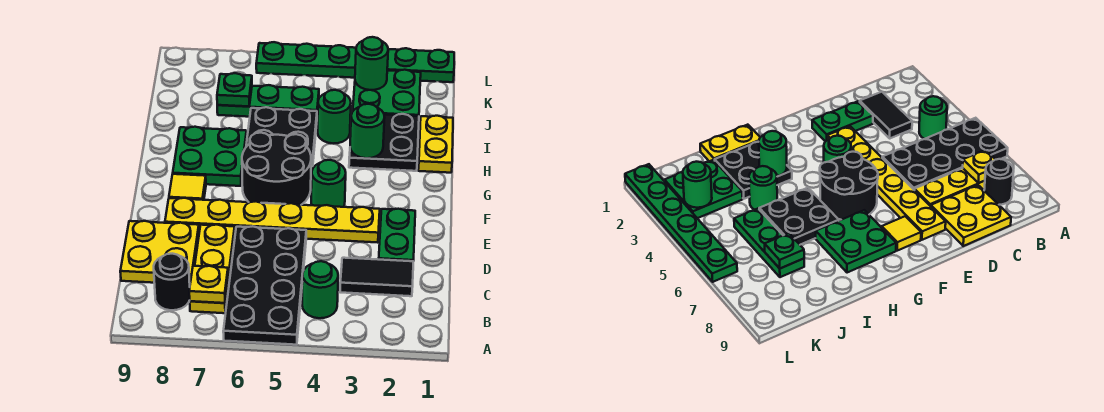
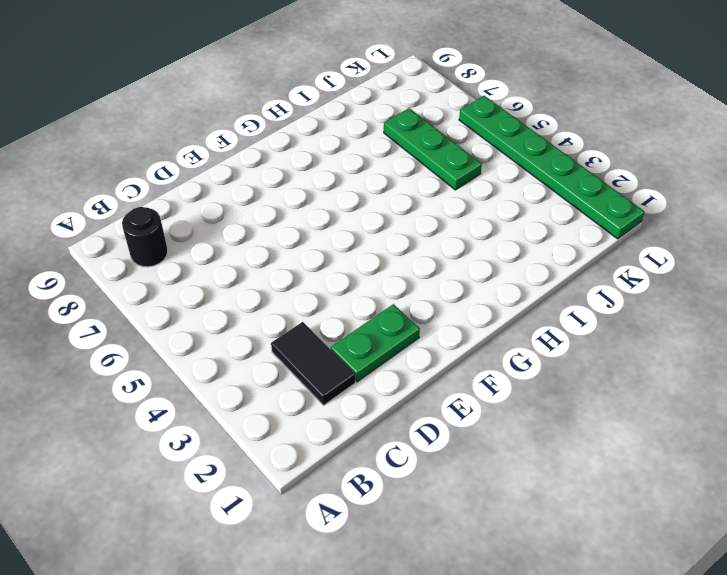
none -> black plate A5:D6 level 1
none -> green round brick B4 level 1
none -> yellow plate B7:D7 level 1

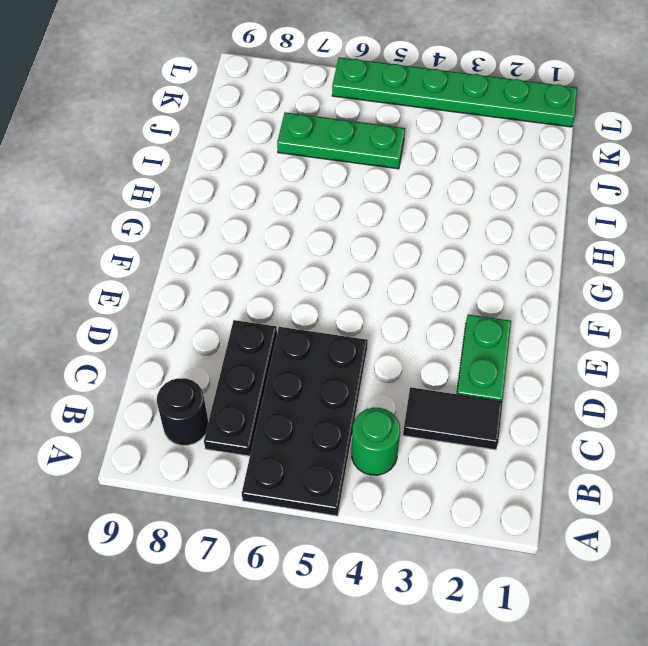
black plate B7:D7 level 1 -> yellow plate B7:D7 level 1
none -> yellow plate C8:D9 level 1
none -> yellow plate E3:E8 level 1
none -> green round brick F4 level 1

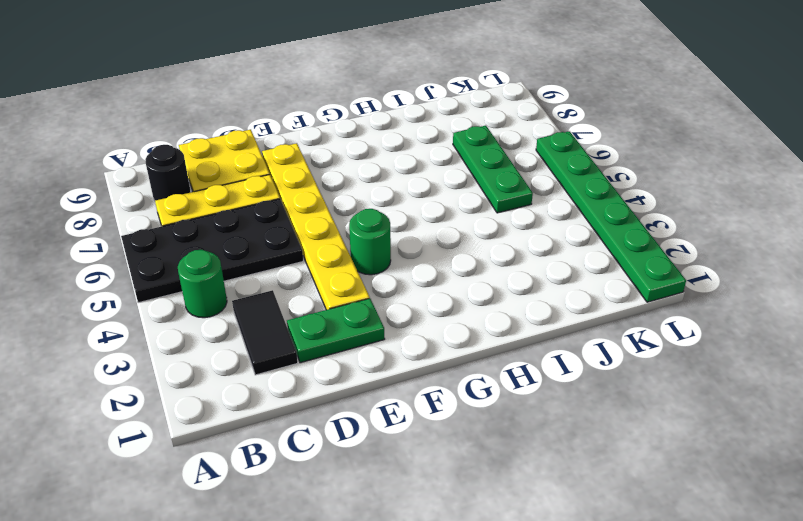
none -> black round brick F5:G6 level 1
none -> yellow tile F8 level 1
none -> green plate G7:H8 level 1

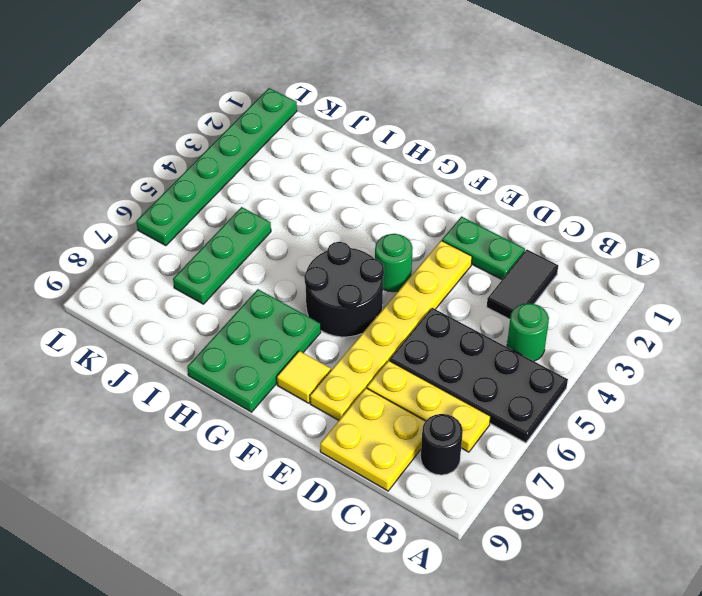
green plate G7:H9 level 1 -> green plate G7:H8 level 1
none -> yellow plate H1:I1 level 1
none -> black plate H2:I3 level 1
none -> black plate H5:I6 level 1

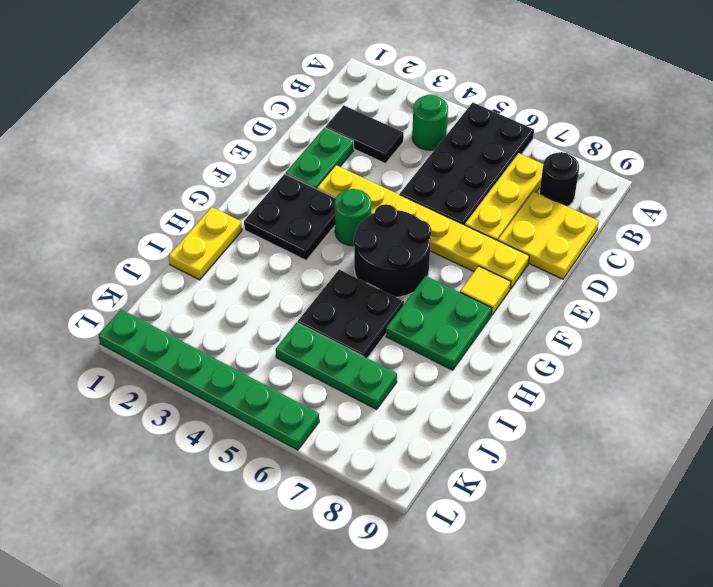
black plate F2:G3 level 1 -> black plate H2:I3 level 1
none -> green round brick I4 level 1
none -> green plate J2:K3 level 1
none -> yellow plate B7 level 2

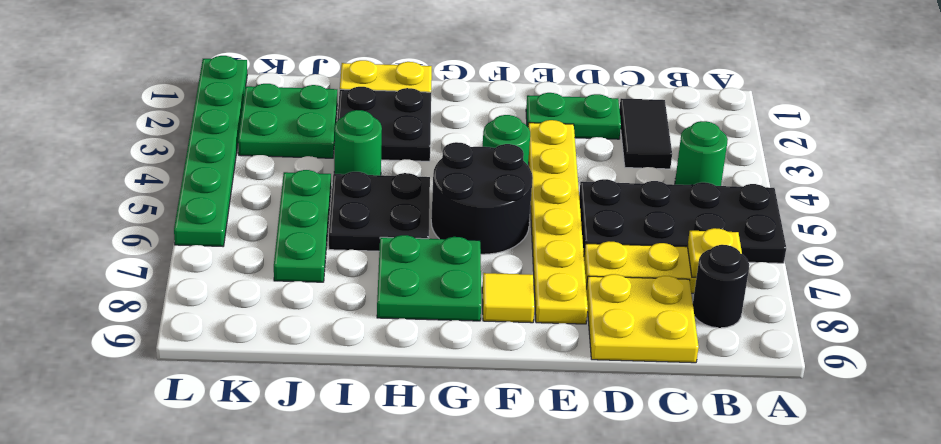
none -> green round brick H3 level 2
none -> green plate J7 level 2
none -> green round brick K3 level 2

